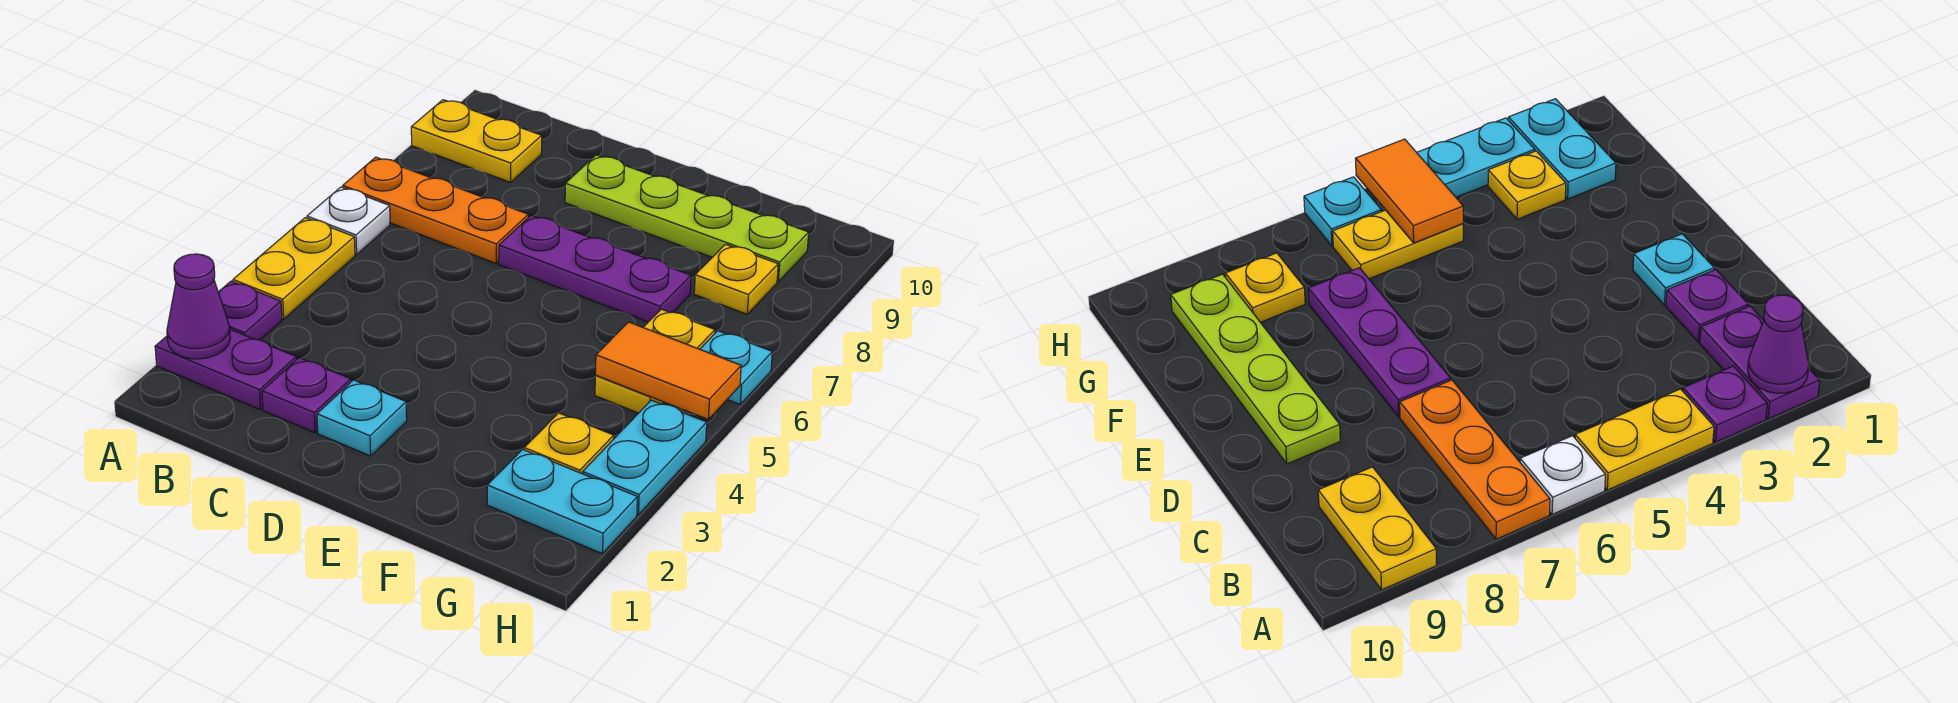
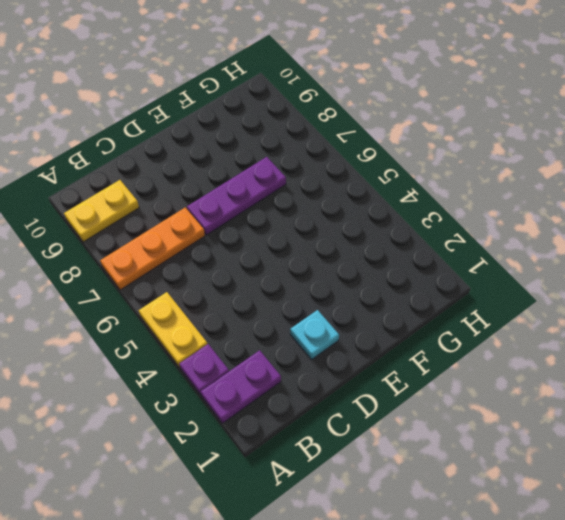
none -> white plate A6 level 1
none -> purple plate C2 level 1
none -> lime plate D9:G9 level 1

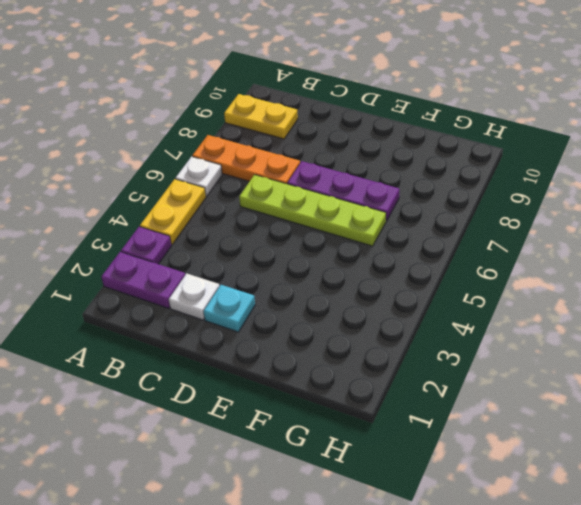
white plate C2 level 1 -> purple plate C2 level 1
lime plate C6:F6 level 1 -> lime plate D9:G9 level 1
none -> cyan plate G2:H2 level 1
none -> yellow plate G3 level 1
none -> yellow plate G5:G6 level 1

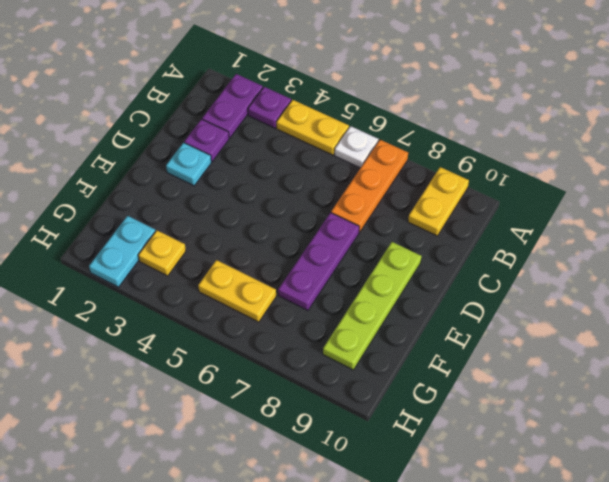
none -> yellow plate G8 level 1
none -> cyan plate H3:H4 level 1
none -> cyan plate H6 level 1

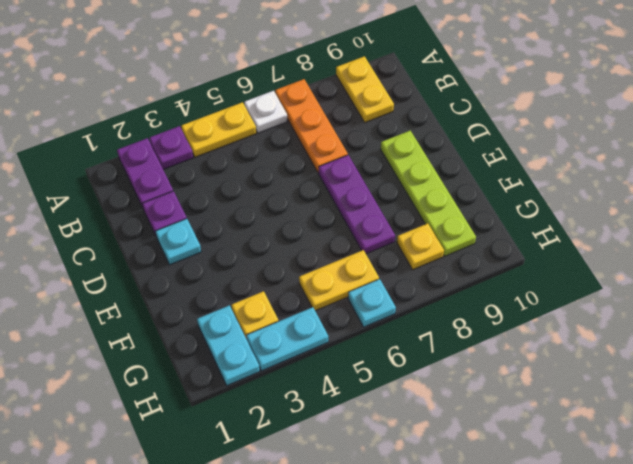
none -> purple cone A2 level 2
none -> orange tile G5:H5 level 2

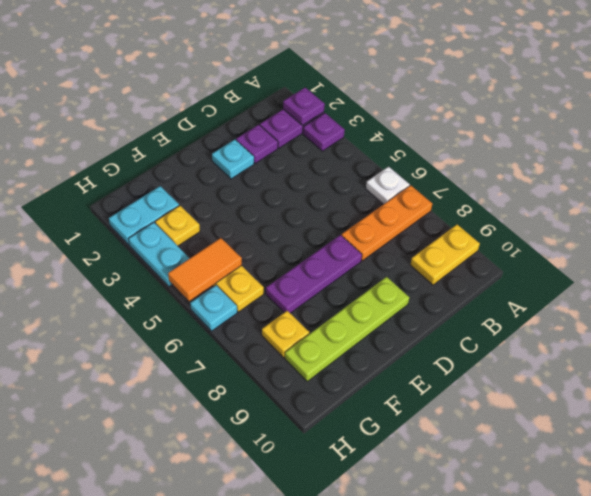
purple plate A2 level 2 -> purple cone A2 level 2
none -> yellow plate A4:A5 level 1

